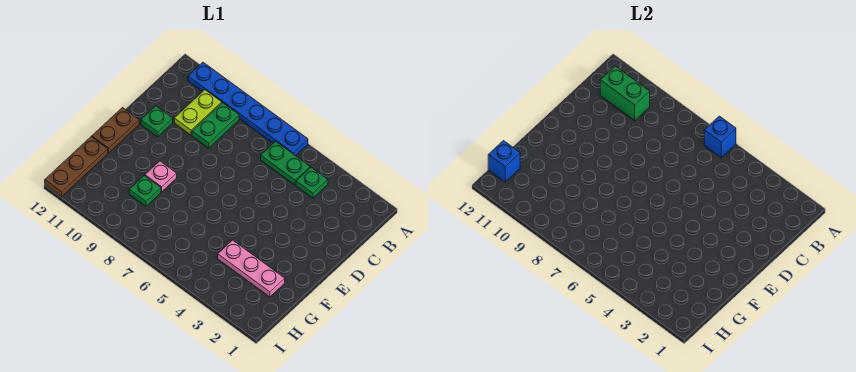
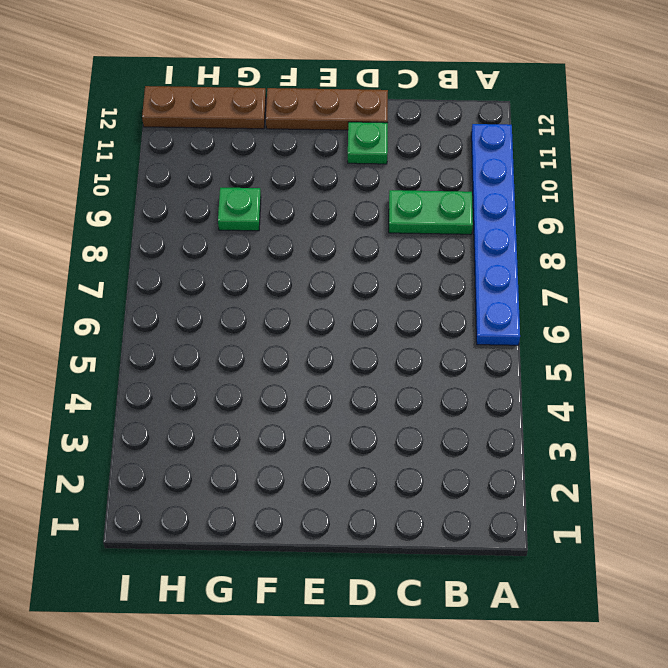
brown plate D12:F12 level 1 -> brown plate E12:F12 level 1
none -> green plate B4 level 1
none -> green plate B5:B6 level 1
none -> lime plate B10:C10 level 1

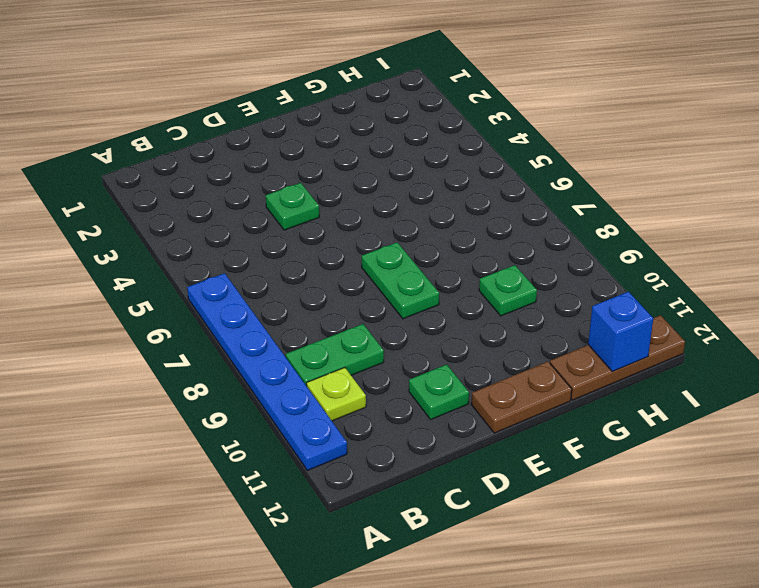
lime plate B10 level 1 -> lime plate B10:C10 level 1
green plate D4 level 1 -> green plate B4 level 1
green plate E7:E8 level 1 -> green plate B5:B6 level 1
none -> pink plate F9 level 1
none -> pink plate G2:G4 level 1
none -> blue brick A6 level 2

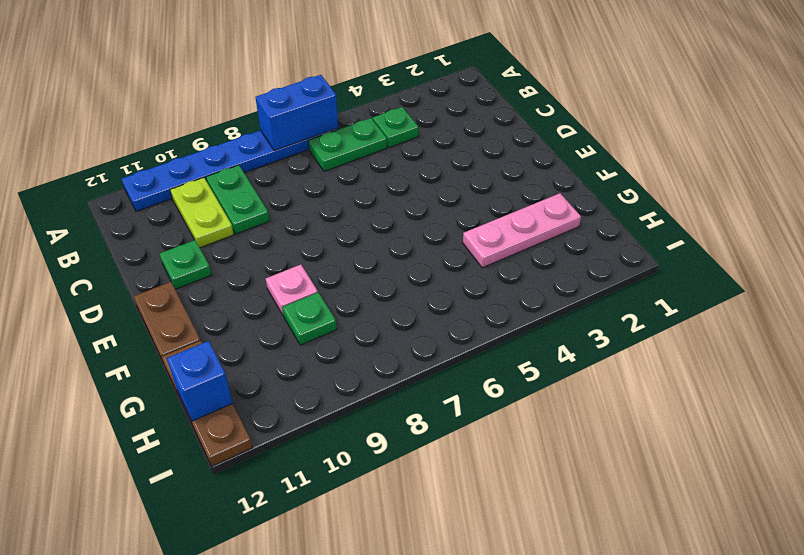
blue brick A6:A7 level 2 -> blue brick A6 level 2
none -> green brick B10:B11 level 2

